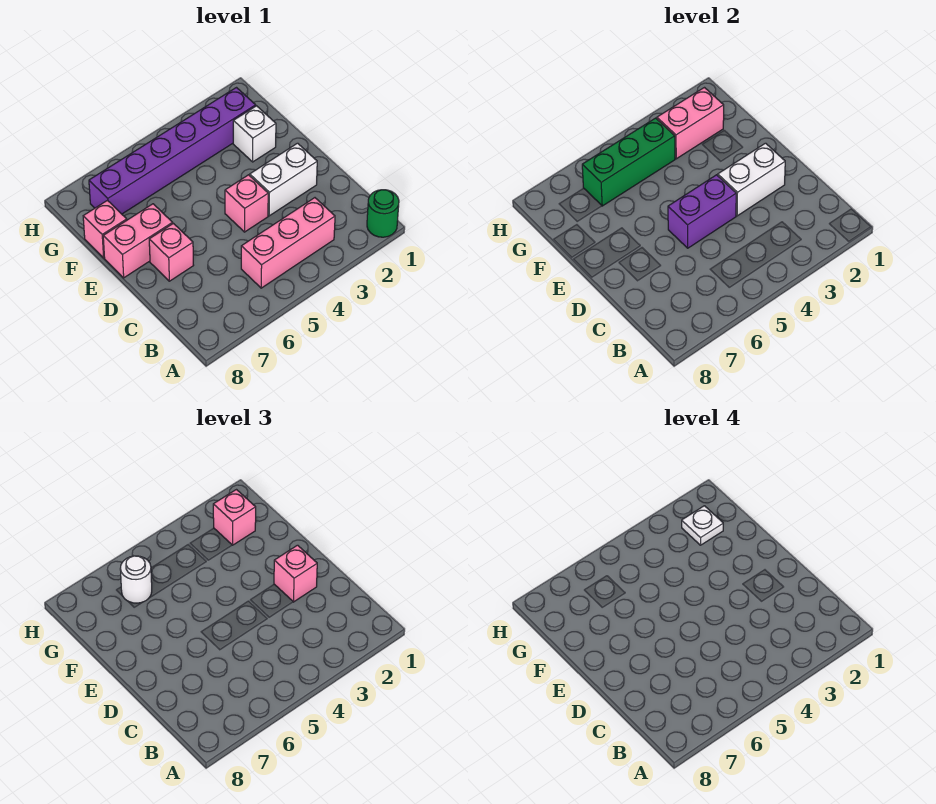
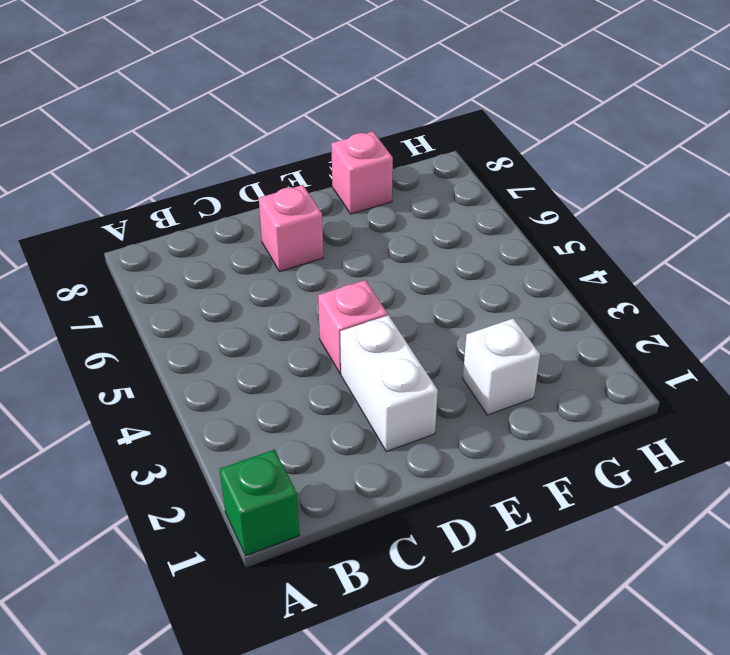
green brick A1 level 1 -> green round brick A1 level 1
none -> pink brick B3:B5 level 1
none -> pink brick E7:E8 level 1
none -> purple brick G2:G7 level 1

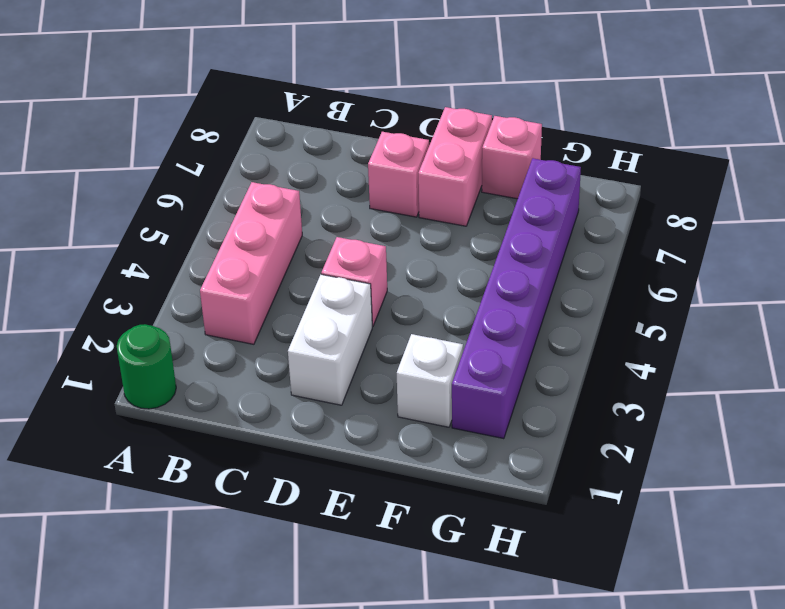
none -> white brick D2:D3 level 2
none -> purple brick D4:D5 level 2
none -> pink brick G2:G3 level 2

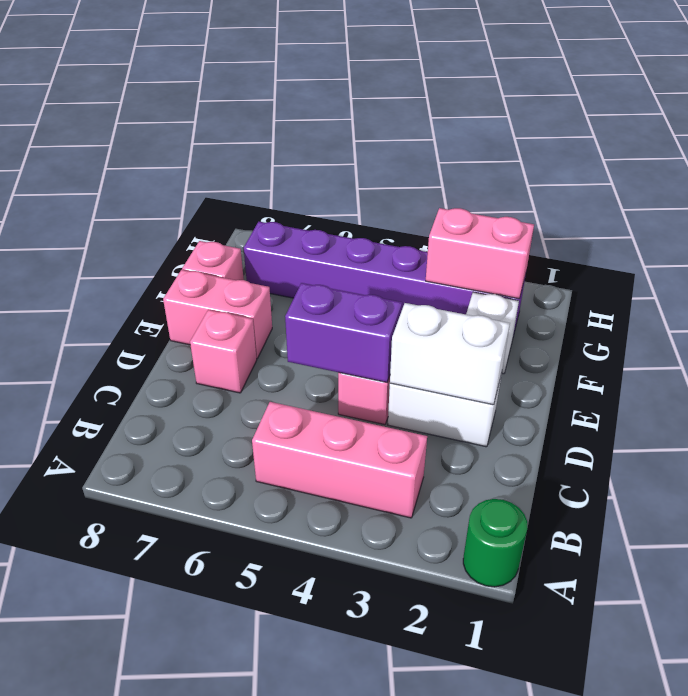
none -> green brick G4:G6 level 2
none -> pink brick D2 level 3
none -> pink brick G2 level 3

